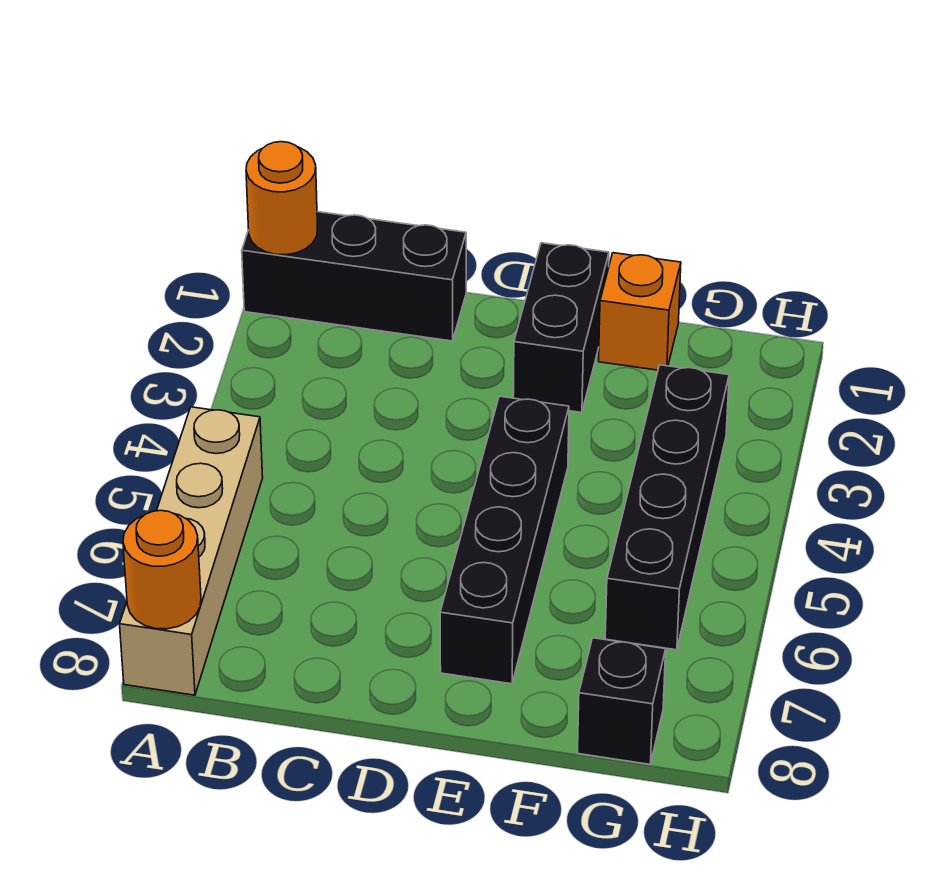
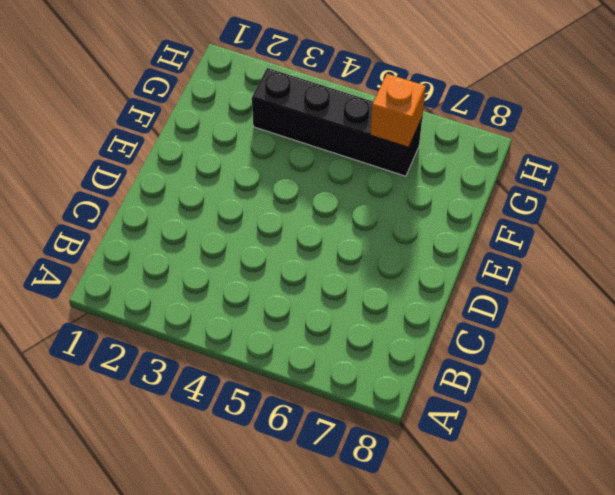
orange brick G6 level 2 -> orange brick F1 level 1
none -> black brick A1:C1 level 1
none -> tan brick A5:A8 level 1

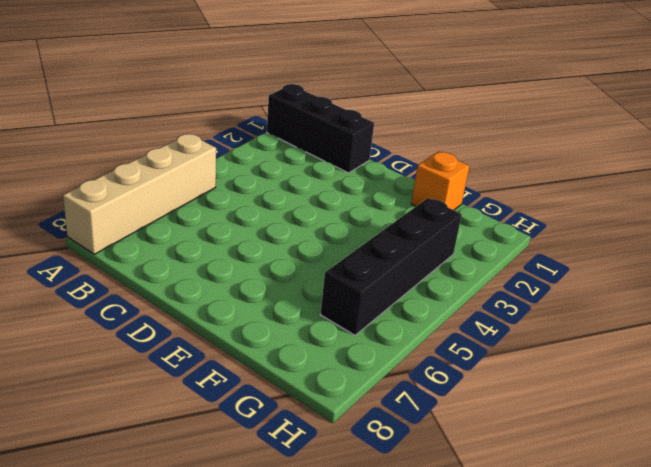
none -> black brick E1:E2 level 1
none -> black brick E4:E7 level 1

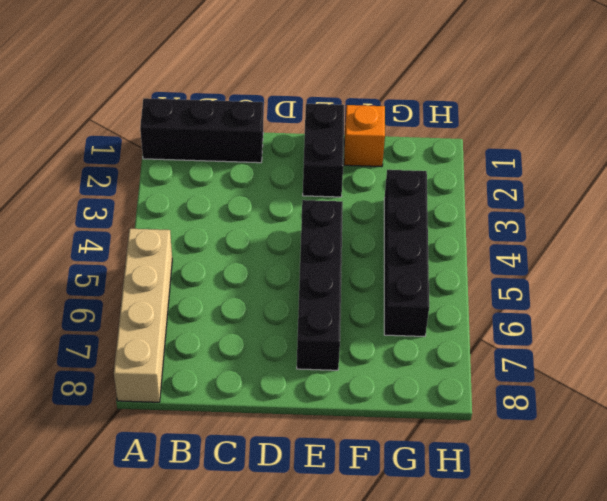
none -> black brick G8 level 1
none -> orange round brick A1 level 2

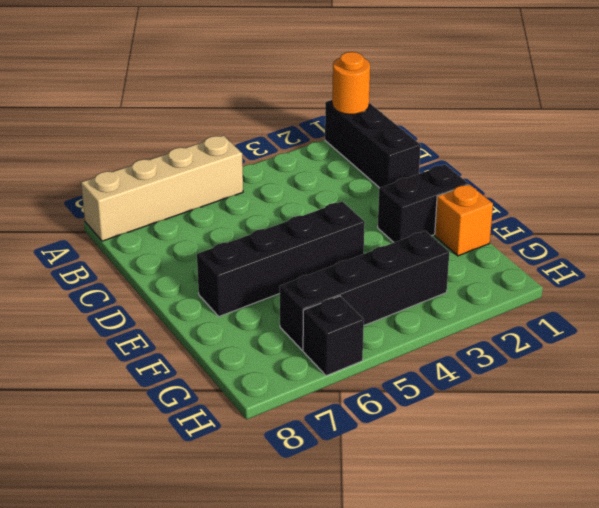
black brick H6 level 1 -> black brick G8 level 1
none -> orange round brick A8 level 2

